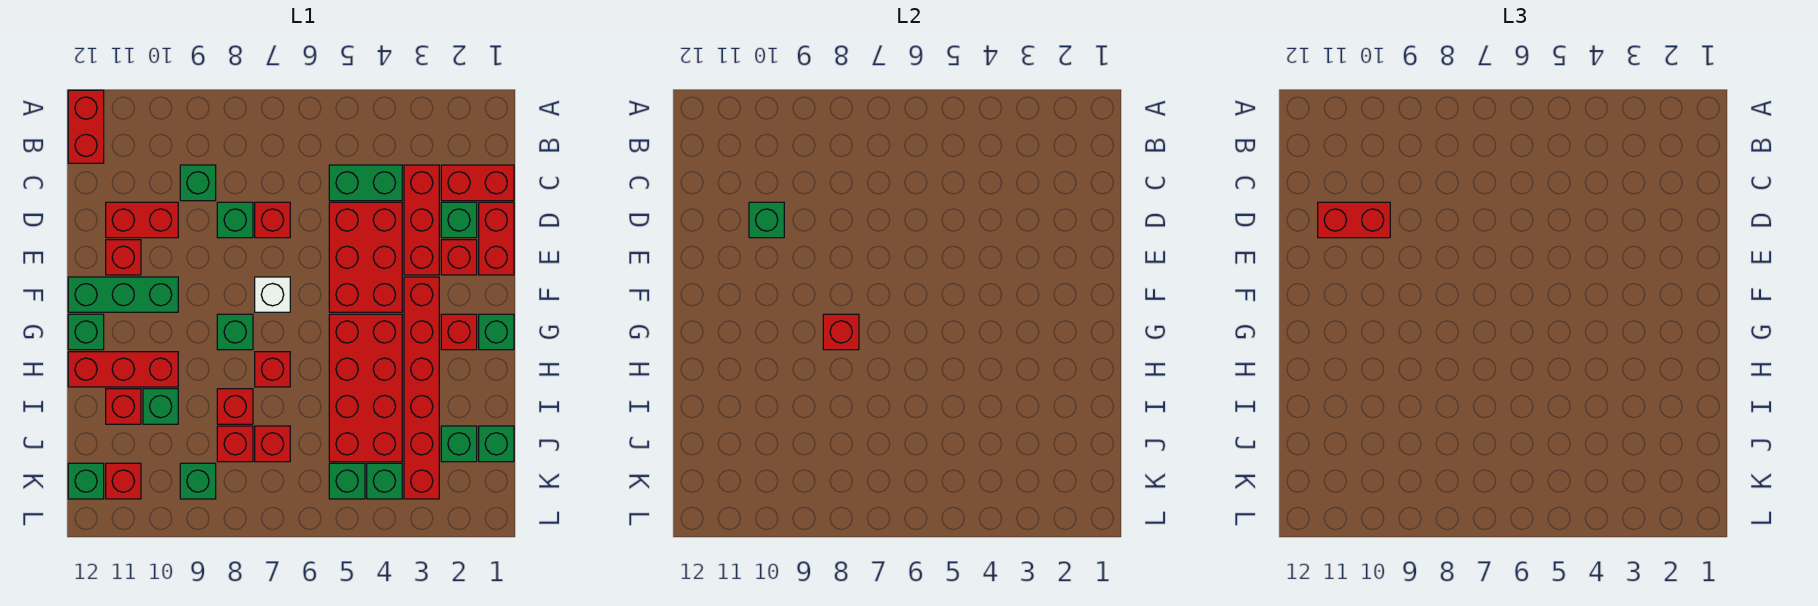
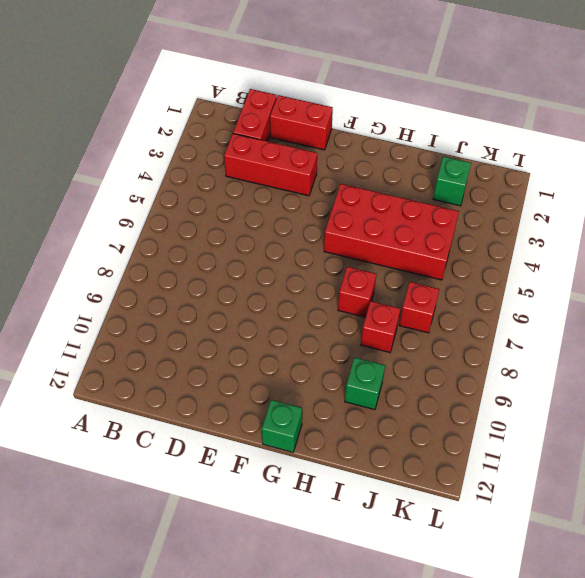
none -> red brick A12:B12 level 1
none -> green brick C4:C5 level 1
none -> green brick C9 level 1
none -> green brick D2 level 1

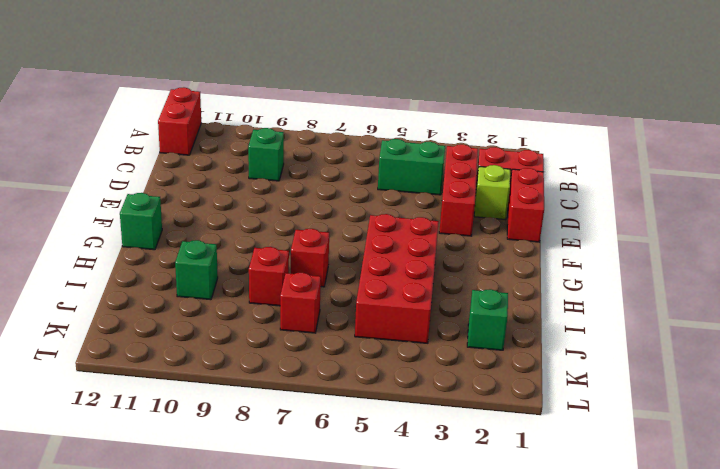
lime brick D2 level 1 -> green brick D2 level 1
none -> red brick D4:F5 level 1
none -> red brick D7 level 1
none -> green brick D8 level 1
none -> red brick D10:D11 level 1

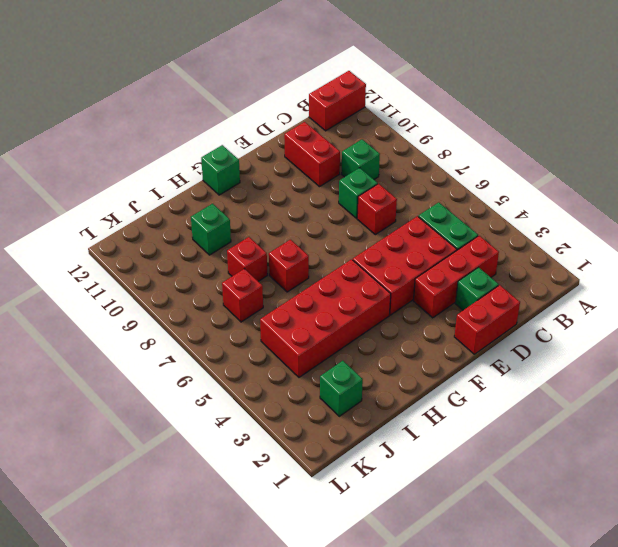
none -> red brick C1:C2 level 1
none -> red brick E2 level 1
none -> red brick E11 level 1
none -> red brick F3:K3 level 1

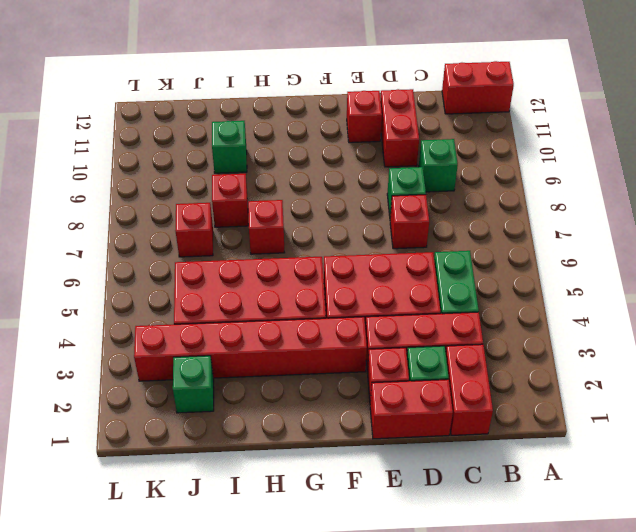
none -> white brick F7 level 1
none -> green brick F10:F12 level 1
none -> green brick G1 level 1
none -> red brick G2 level 1

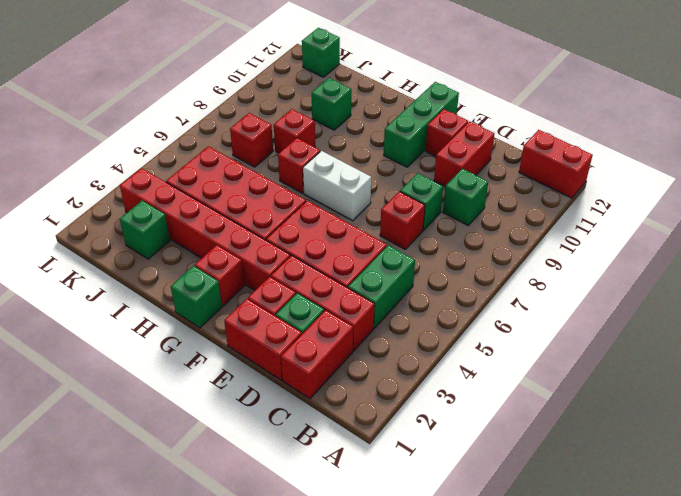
white brick F7:G7 level 1 -> white brick F7 level 1
none -> green brick G8 level 1
none -> green brick G12 level 1
none -> red brick H10:H12 level 1
none -> red brick I11 level 1

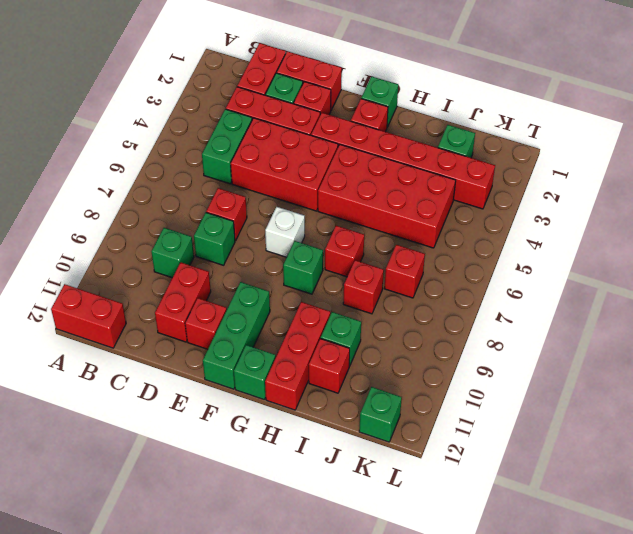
none -> green brick J1 level 1
none -> red brick J8 level 1
none -> green brick K4 level 1
none -> green brick K5 level 1

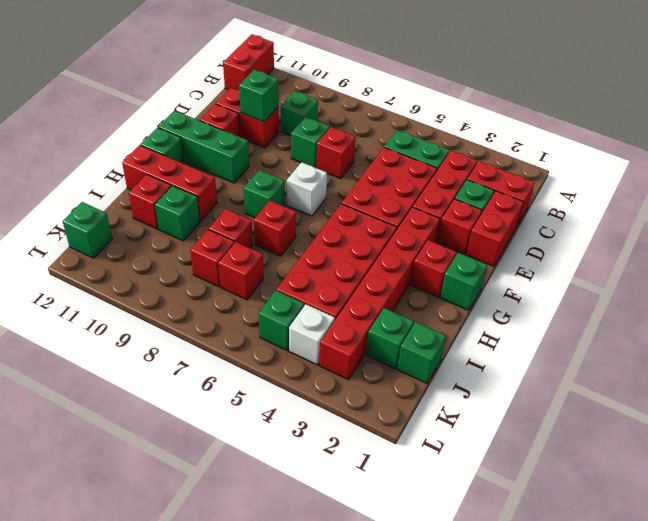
white brick K4 level 1 -> green brick K4 level 1
none -> green brick K9 level 1
none -> red brick K11 level 1
none -> red brick G8 level 2
none -> red brick D10:D11 level 3

